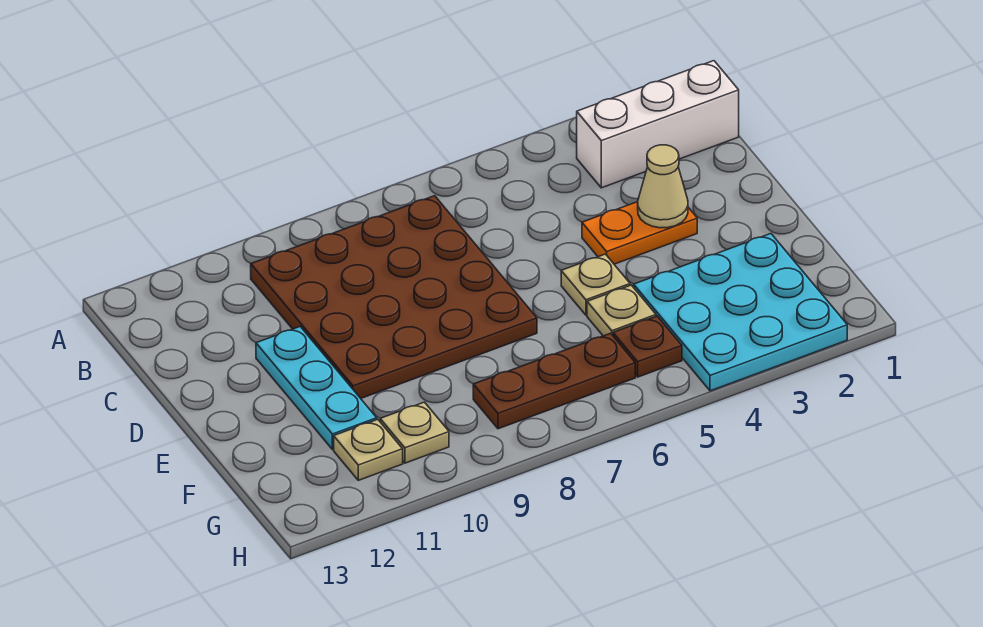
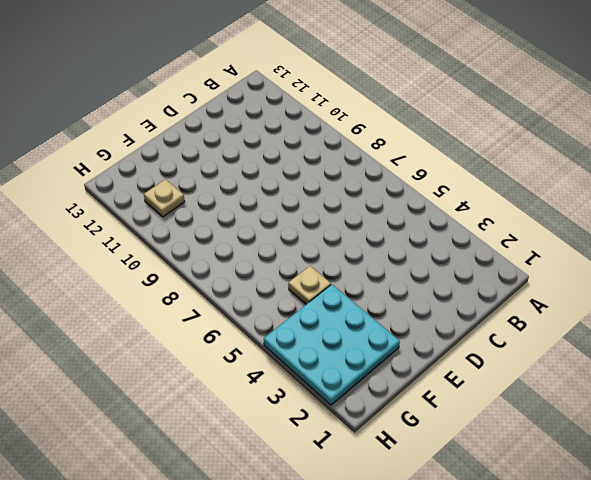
none -> white brick B1:B3 level 1
none -> brown plate B7:E10 level 1
none -> orange plate D3:D4 level 1

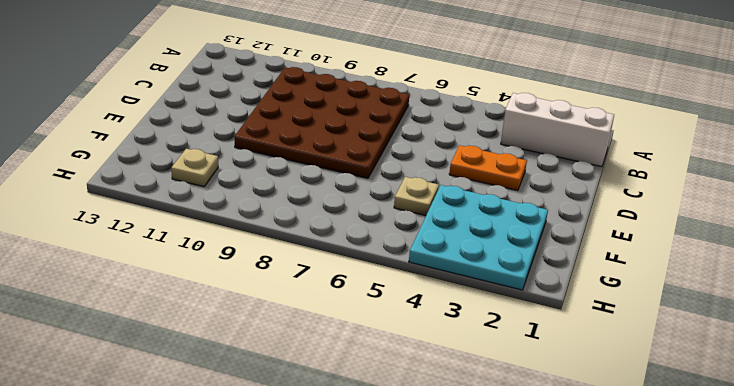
none -> cyan plate D11:F11 level 1
none -> tan plate E5 level 1
none -> brown plate G5 level 1

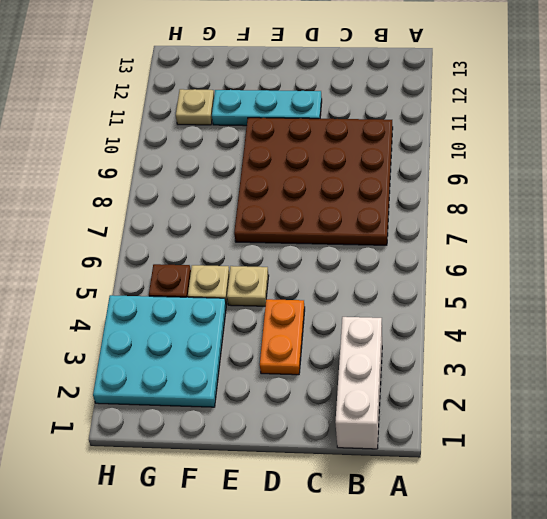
none -> brown plate G6:G8 level 1
none -> tan plate G10 level 1
none -> tan cone D3 level 2

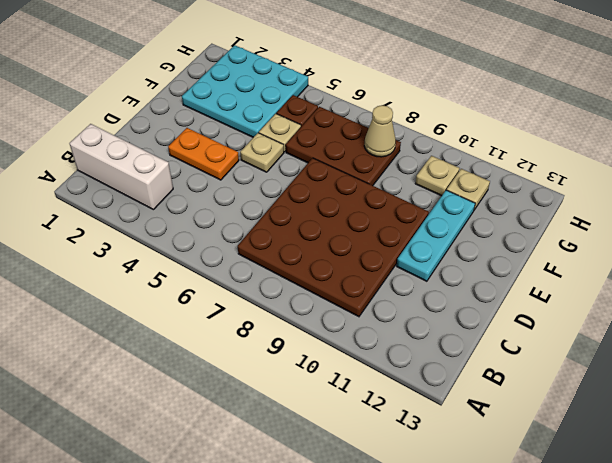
brown plate F6:G8 level 1 -> brown plate G6:G8 level 1
tan cone G8 level 2 -> tan cone D3 level 2

